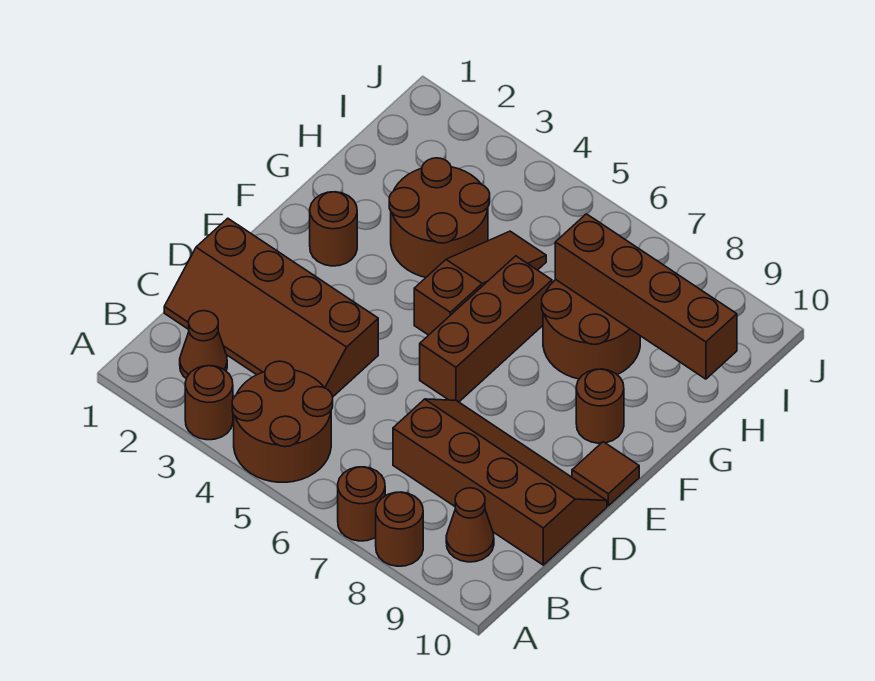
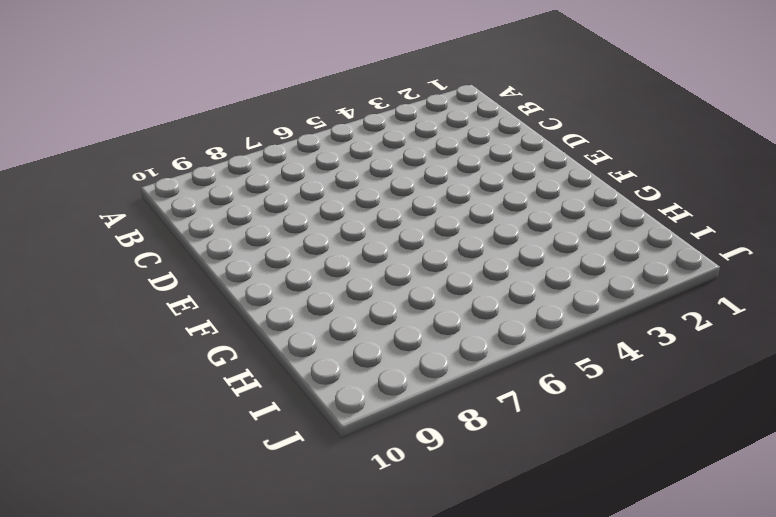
none -> brown round brick A3 level 1
none -> brown round brick A4:B5 level 1
none -> brown round brick A7 level 1

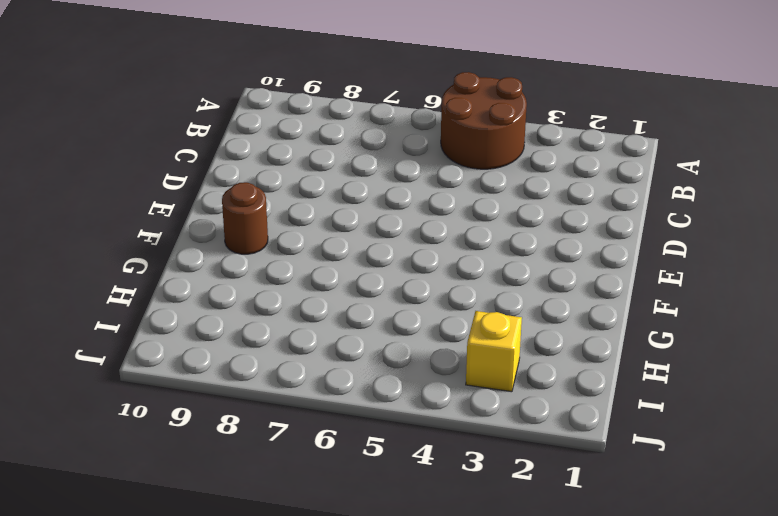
yellow brick I3 level 1 -> none
none -> brown round brick A3 level 1
none -> brown round brick A7 level 1
none -> brown round brick A8 level 1

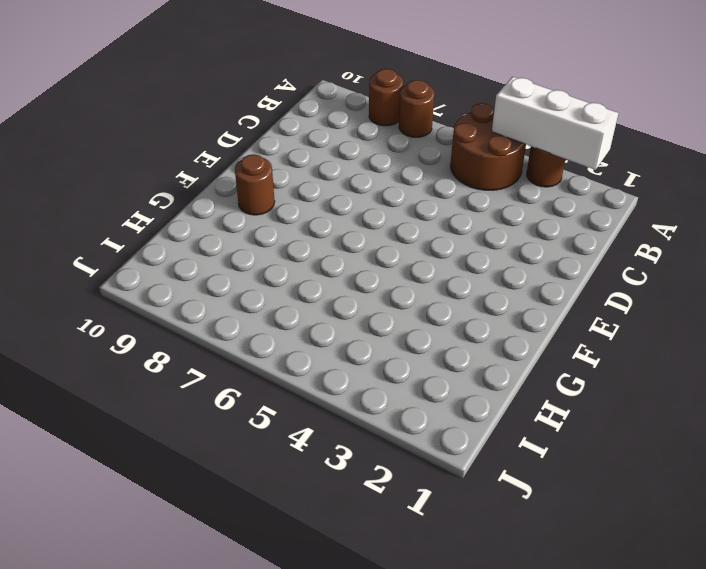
white brick A2:A4 level 2 -> none
none -> brown cone B2 level 1
none -> brown cone B9 level 1
none -> brown slope C1:D4 level 1 top D

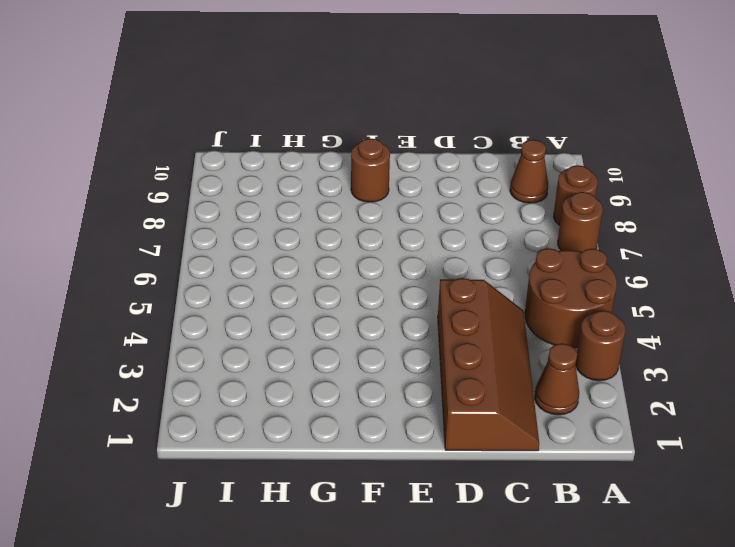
none -> brown slope C7:D10 level 1 top C
none -> brown brick E6:G6 level 1
none -> brown tile E10 level 1

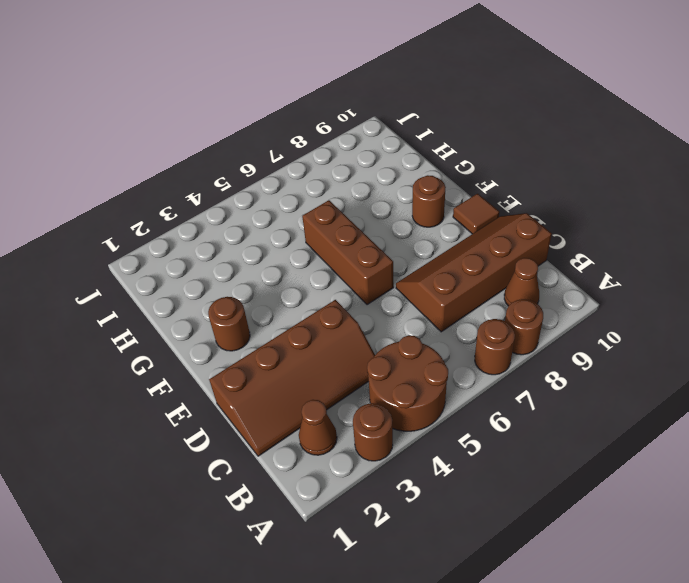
none -> brown slope F5:H5 level 1 top F
none -> brown round brick G3:H4 level 1
none -> brown round brick G7:H8 level 1

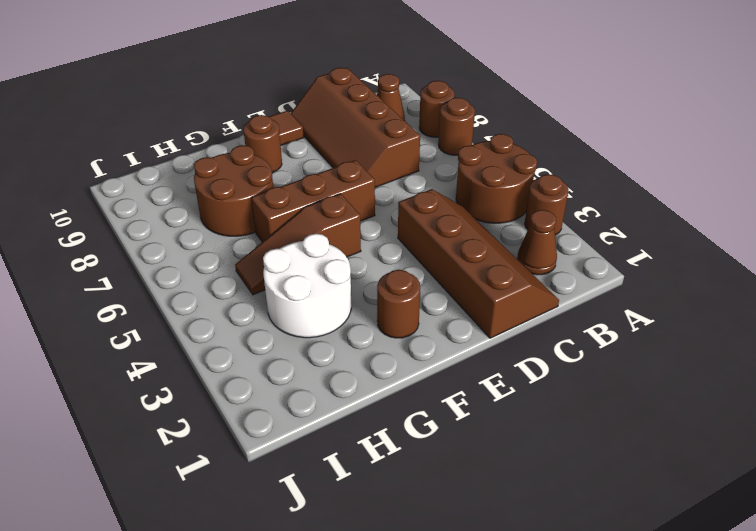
white round brick G3:H4 level 1 -> brown round brick G3:H4 level 1
none -> brown brick H7:H10 level 2

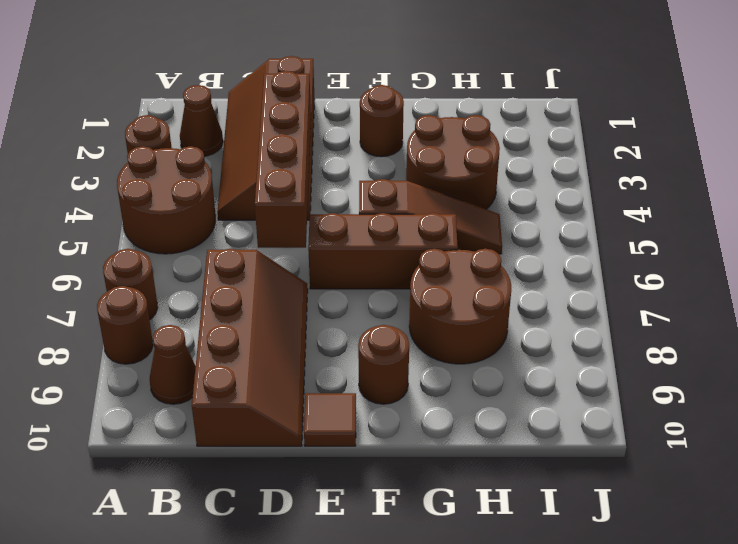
brown brick D3:D6 level 2 -> brown brick H7:H10 level 2

